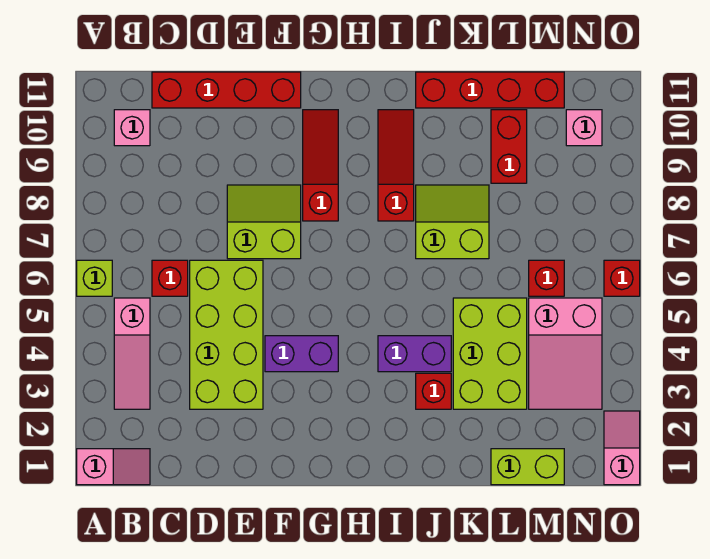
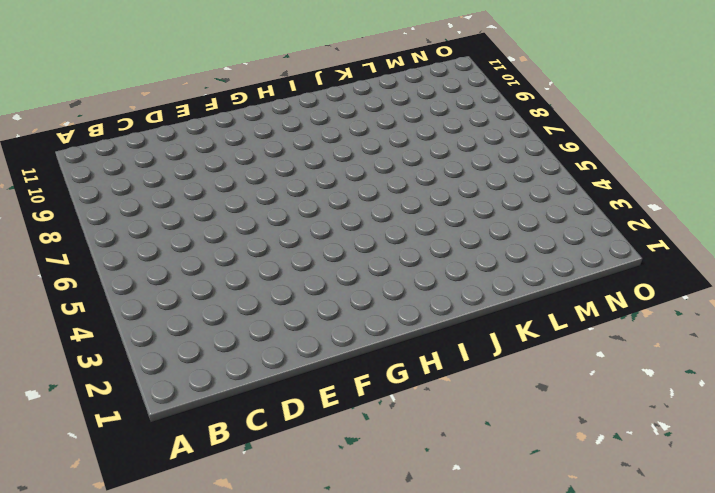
none -> pink slope A1:B1 level 1 top A
none -> lime brick A6 level 1
none -> pink slope B3:B5 level 1 top 5

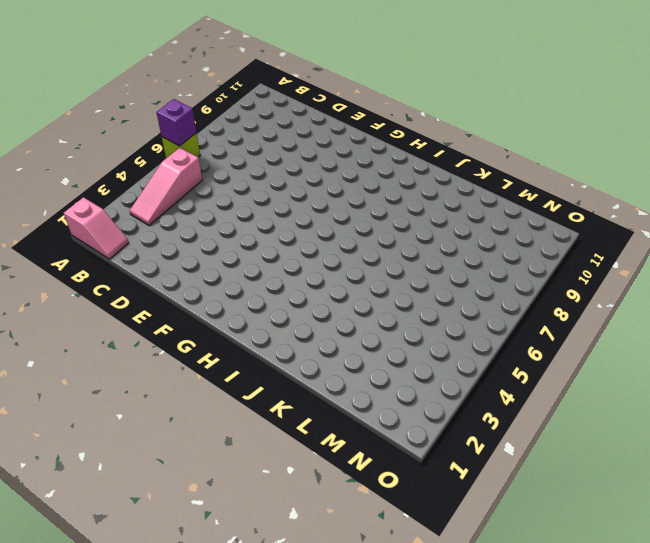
purple brick A6 level 2 -> none
none -> pink brick B10 level 1
none -> red brick C6 level 1
none -> red brick C11:F11 level 1

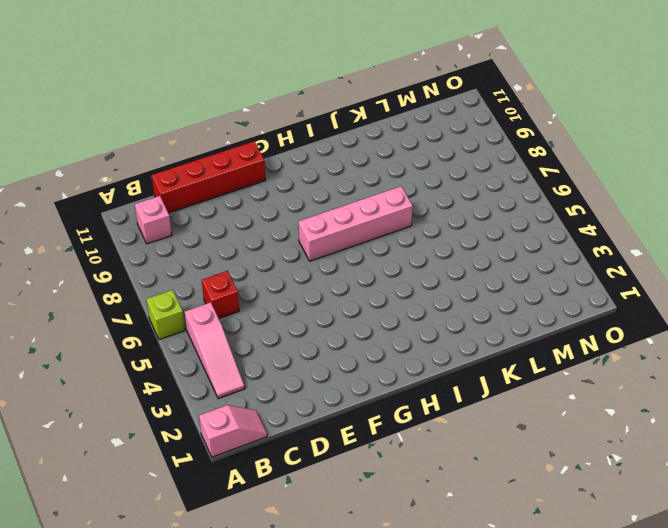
pink brick G7:J7 level 1 -> lime slope J7:K8 level 1 top 7
none -> lime brick D3:E6 level 1
none -> lime slope E7:F8 level 1 top 7
none -> purple brick F4:G4 level 1

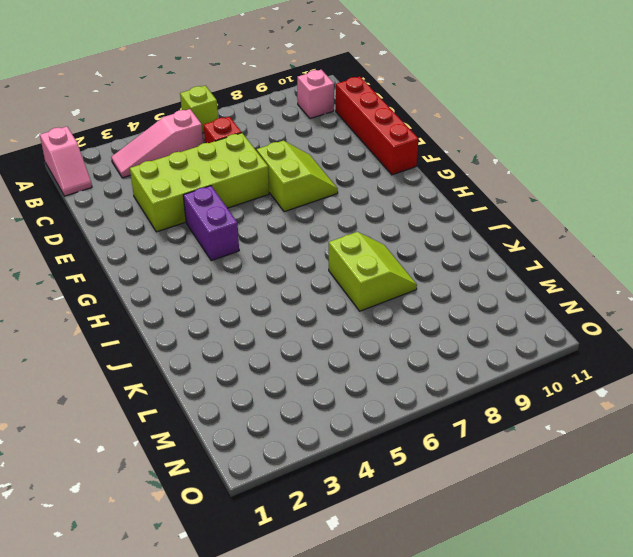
none -> red slope G8:G10 level 1 top 8
none -> purple brick I4:J4 level 1
none -> red slope I8:I10 level 1 top 8

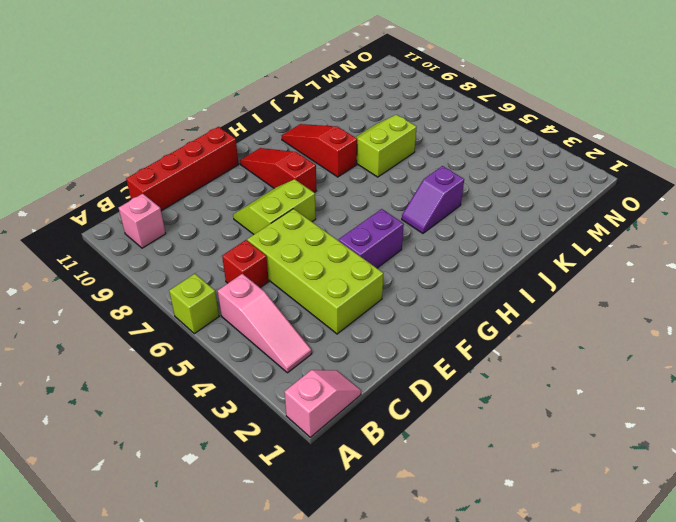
purple slope I4:J4 level 1 top J -> purple brick I4:J4 level 1
none -> red brick J3 level 1
none -> red brick J11:M11 level 1
none -> lime brick K3:L5 level 1

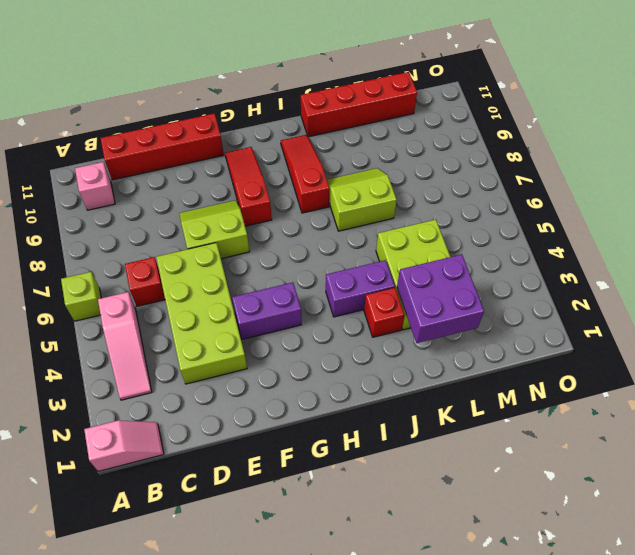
purple brick K2:L3 level 2 -> none
none -> lime brick L1:M1 level 1
none -> red brick L9:L10 level 1
none -> pink slope M3:N5 level 1 top 5

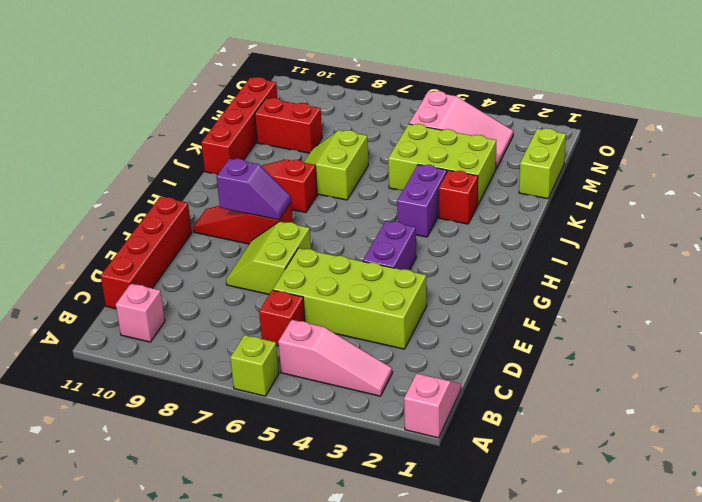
purple slope G8:G9 level 2 top 9 -> none
none -> red brick M6 level 1
none -> pink brick N10 level 1
none -> pink slope O1:O2 level 1 top 1

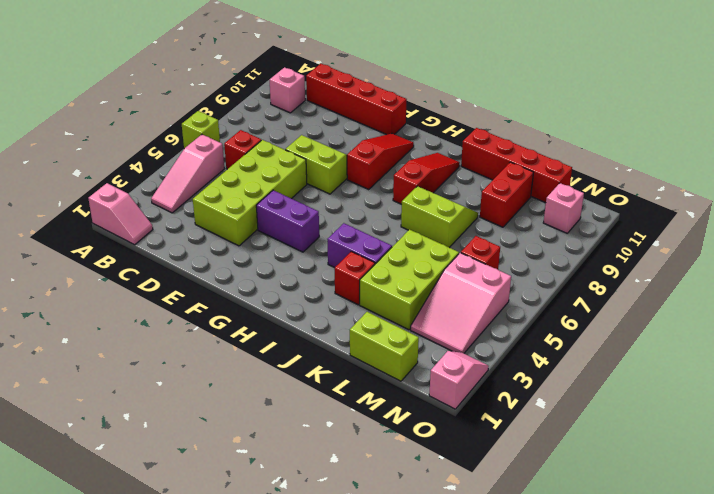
none -> red brick O6 level 1

